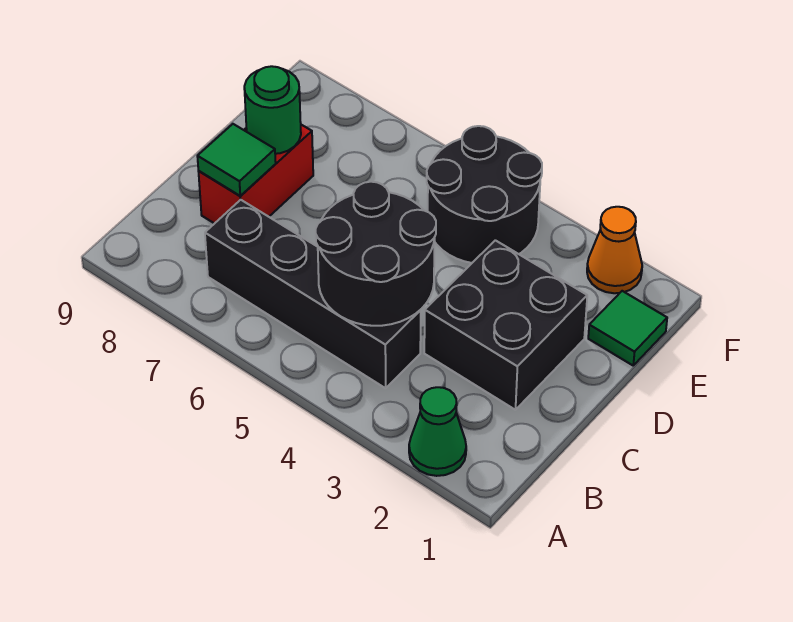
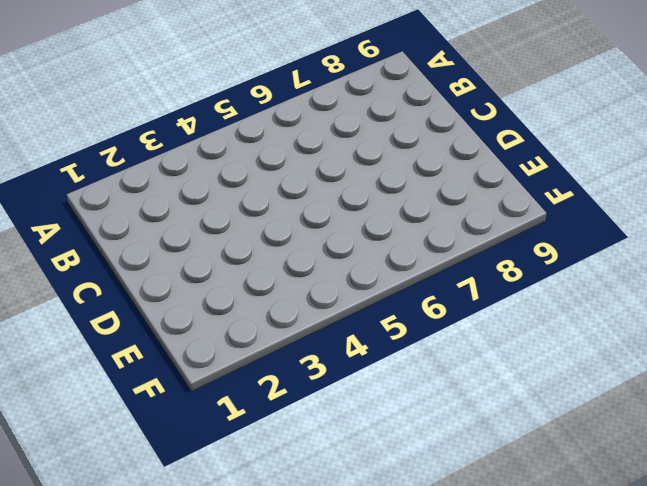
none -> green cone A2 level 1
none -> black brick B4:B7 level 1

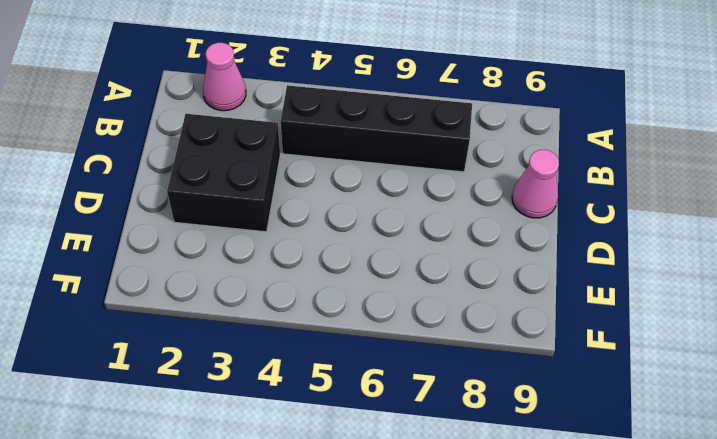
pink cone A2 level 1 -> green cone A2 level 1
pink cone C9 level 1 -> none
none -> red brick C8:D8 level 1
none -> green tile E1 level 1

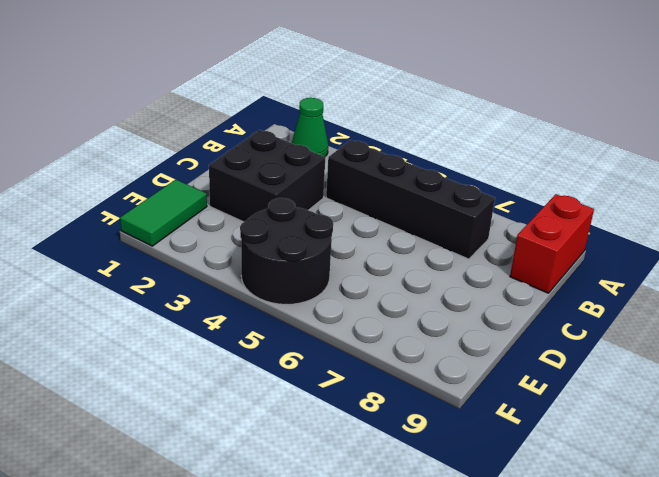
red brick A9:B9 level 1 -> red brick C8:D8 level 1
green tile E1:F1 level 1 -> green tile E1 level 1
none -> orange cone F2 level 1
none -> black round brick B4:C5 level 2

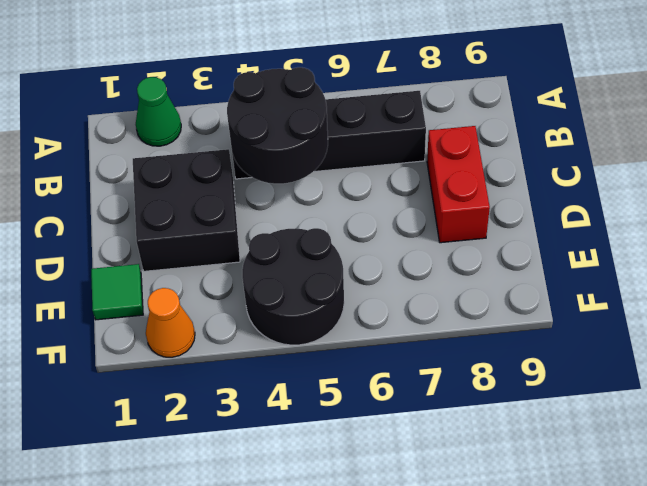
none -> green tile C8 level 2
none -> green round brick D8 level 2

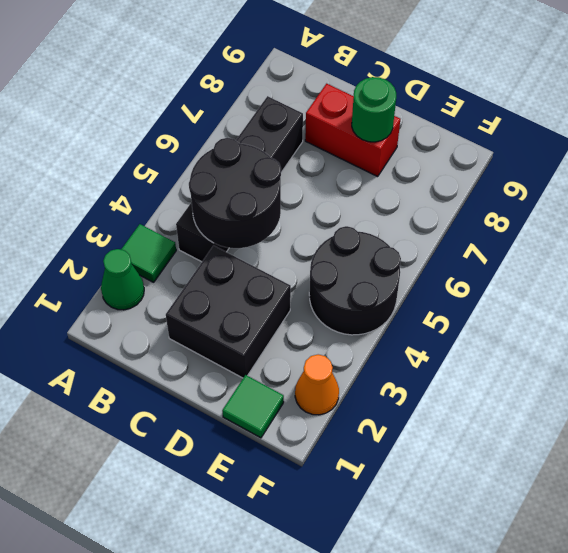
green tile A3 level 1 -> green tile C8 level 2

